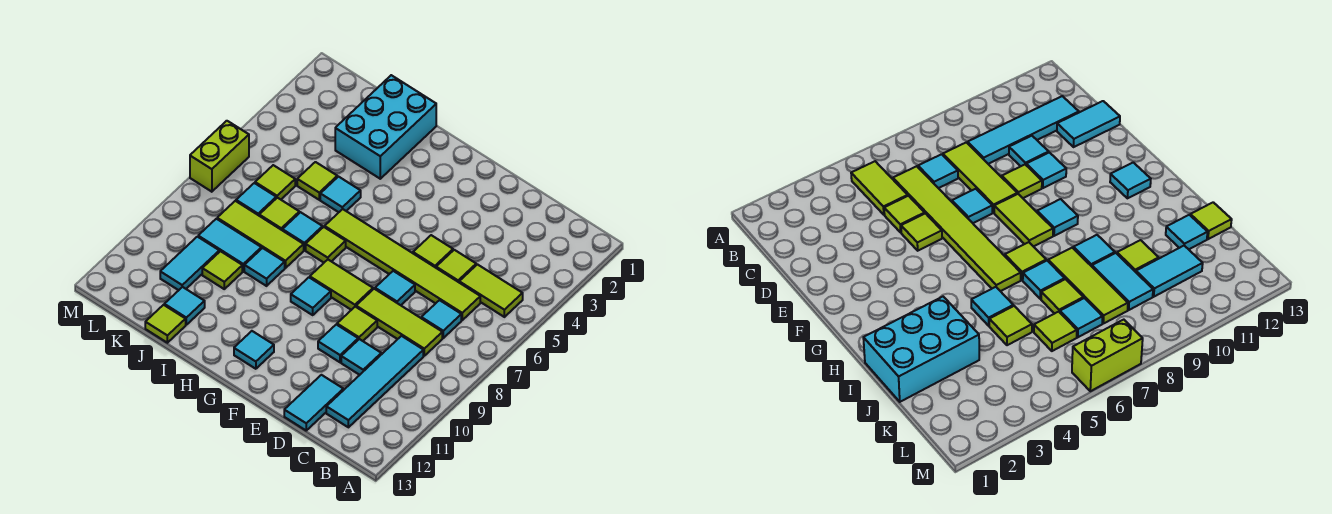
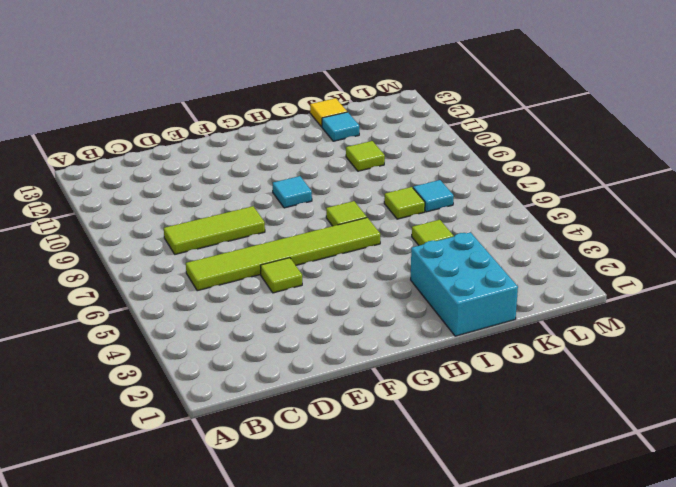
yellow tile J13 level 1 -> lime tile J13 level 1
none -> lime tile B5:C5 level 1
none -> cyan tile C7 level 1
none -> cyan tile C9:C12 level 1
none -> lime tile D5 level 1

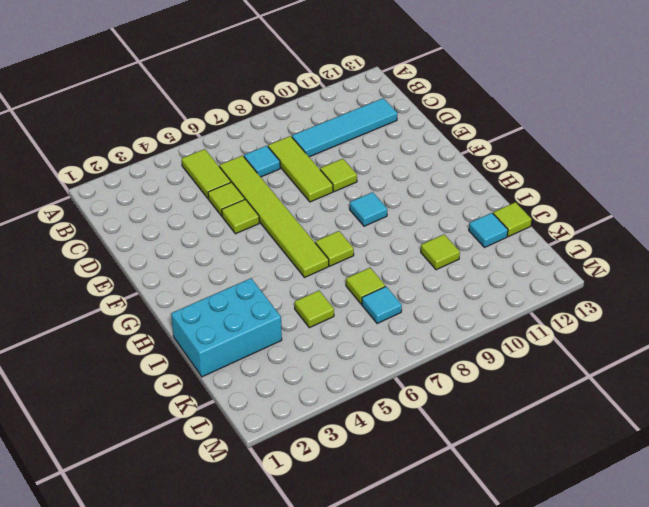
none -> cyan tile D10 level 1
none -> cyan tile D12:D13 level 1
none -> cyan tile E7 level 1
none -> cyan tile E10 level 1

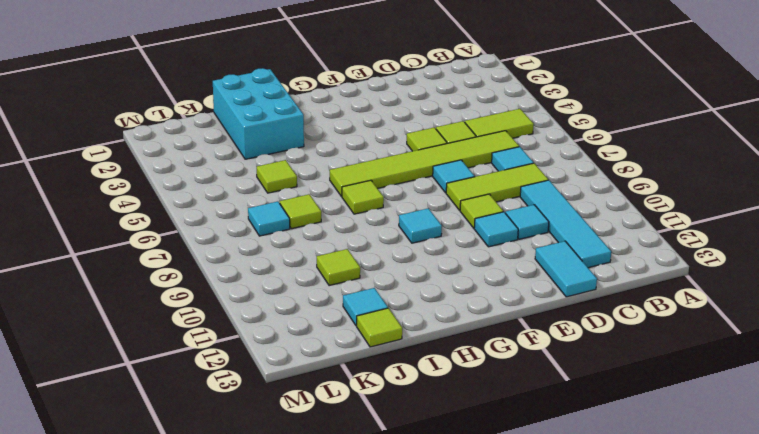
none -> lime tile F8:G8 level 1
none -> cyan tile G12 level 1
none -> cyan tile I5 level 1
none -> cyan tile I7 level 1

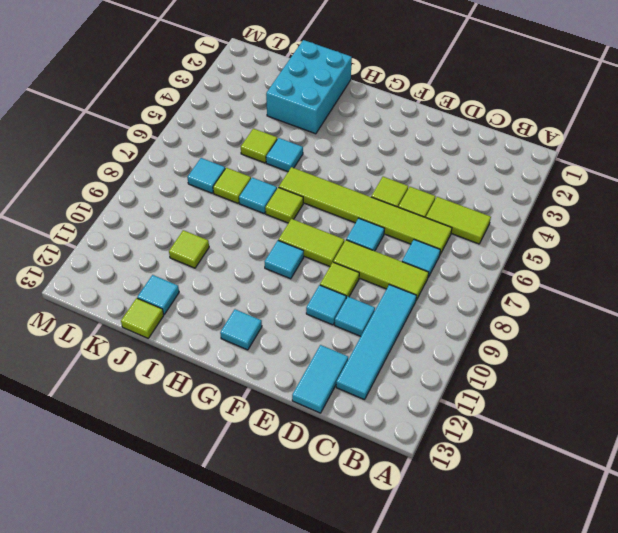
none -> lime tile I8:K8 level 1
none -> cyan tile I9 level 1
none -> cyan tile J9:K9 level 1
none -> lime tile K6 level 1

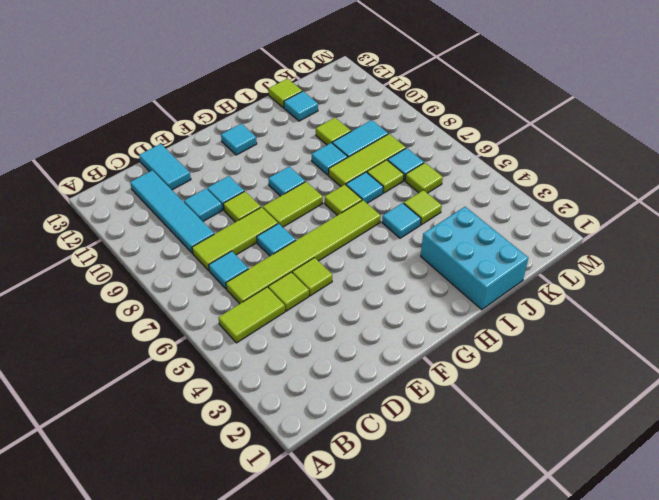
none -> cyan tile K10:K11 level 1
none -> lime brick M6:M7 level 1

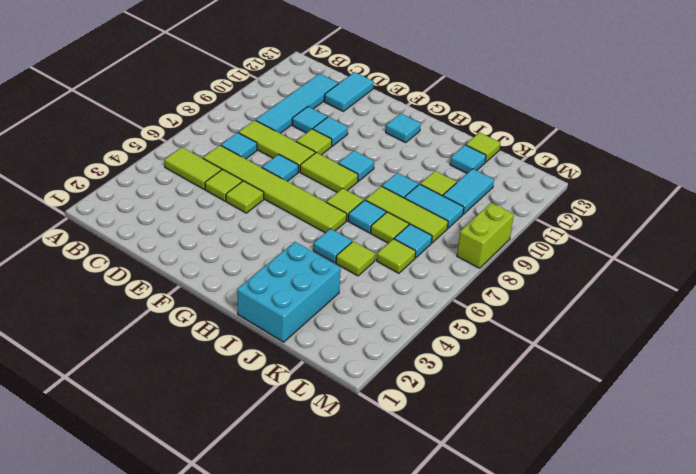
lime brick M8:M9 level 1 -> lime brick M6:M7 level 1

